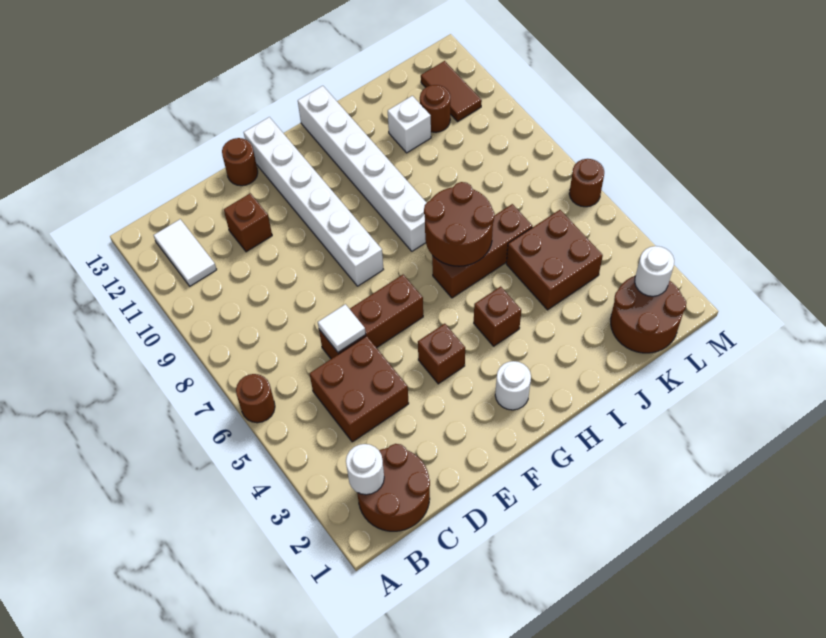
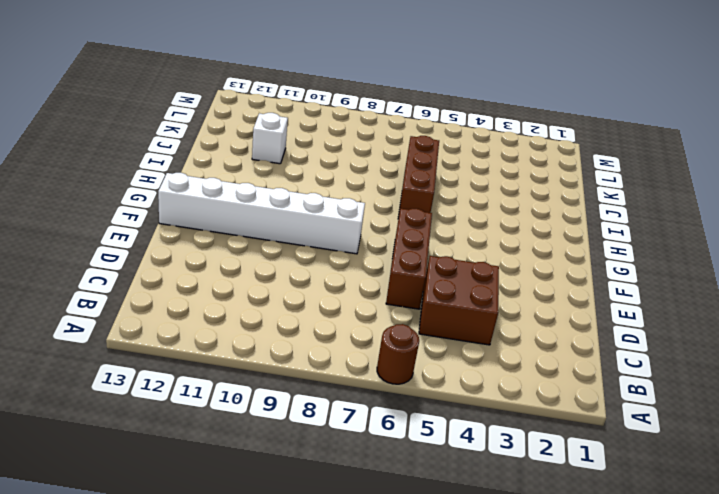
none -> brown round brick B1:C2 level 1
none -> white tile B11:B12 level 1
none -> brown brick D11 level 1

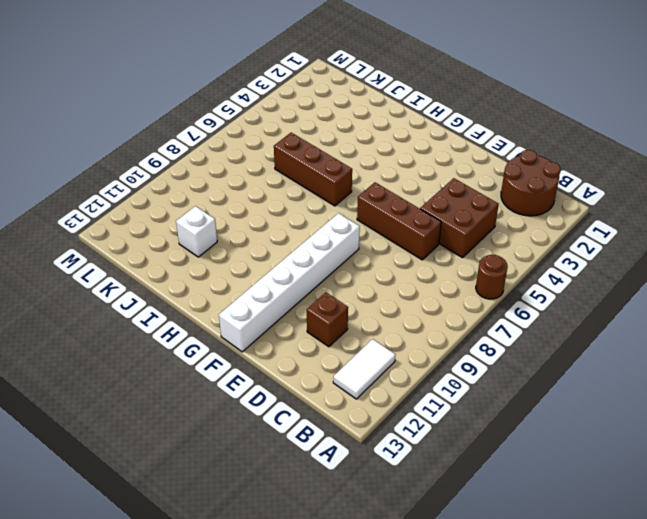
none -> brown round brick E13 level 1
none -> brown brick F4 level 1
none -> white round brick G2 level 1

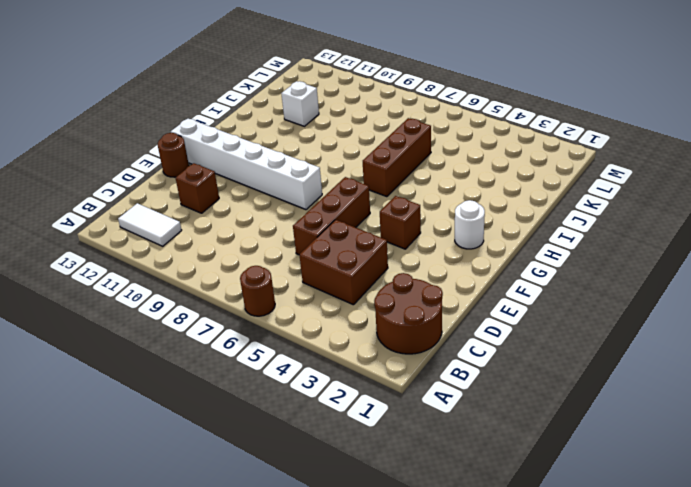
none -> brown brick H4 level 1
none -> white brick H8:H13 level 1
none -> brown brick J4:K5 level 1

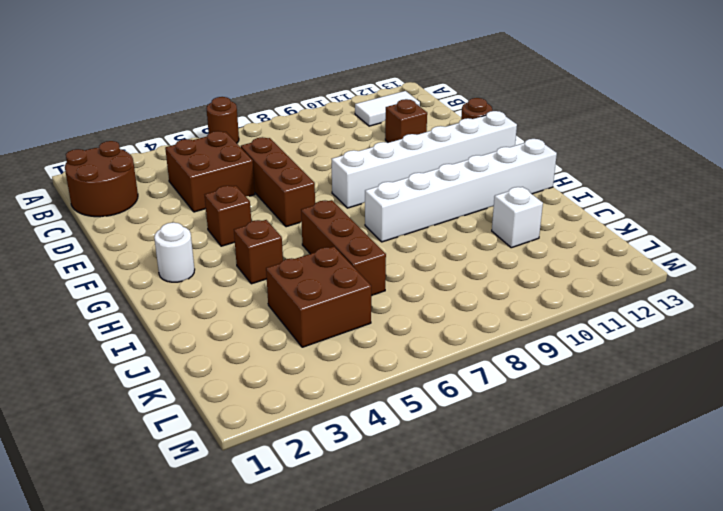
none -> brown round brick K1:L2 level 1
none -> brown round brick K11 level 1
none -> brown tile L11:L12 level 1

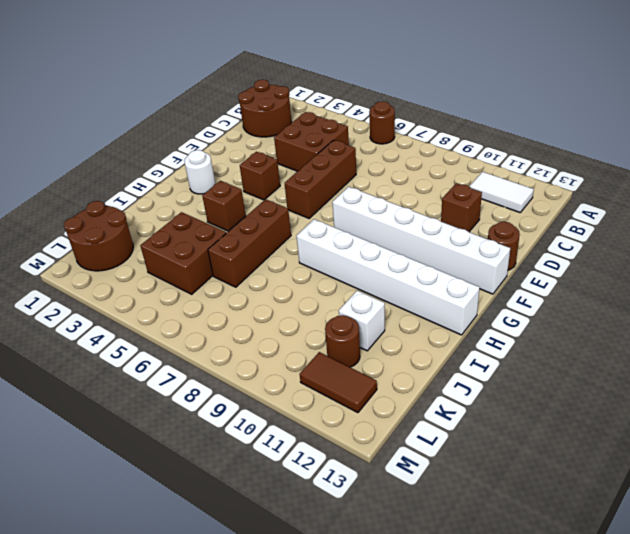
none -> brown round brick M6 level 1
none -> white round brick B2 level 2
none -> white tile D6 level 2

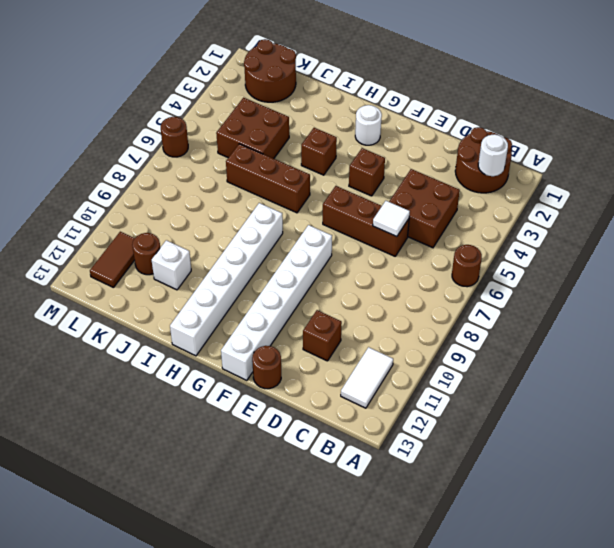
none -> brown round brick H6:I7 level 2
none -> white round brick L2 level 2

